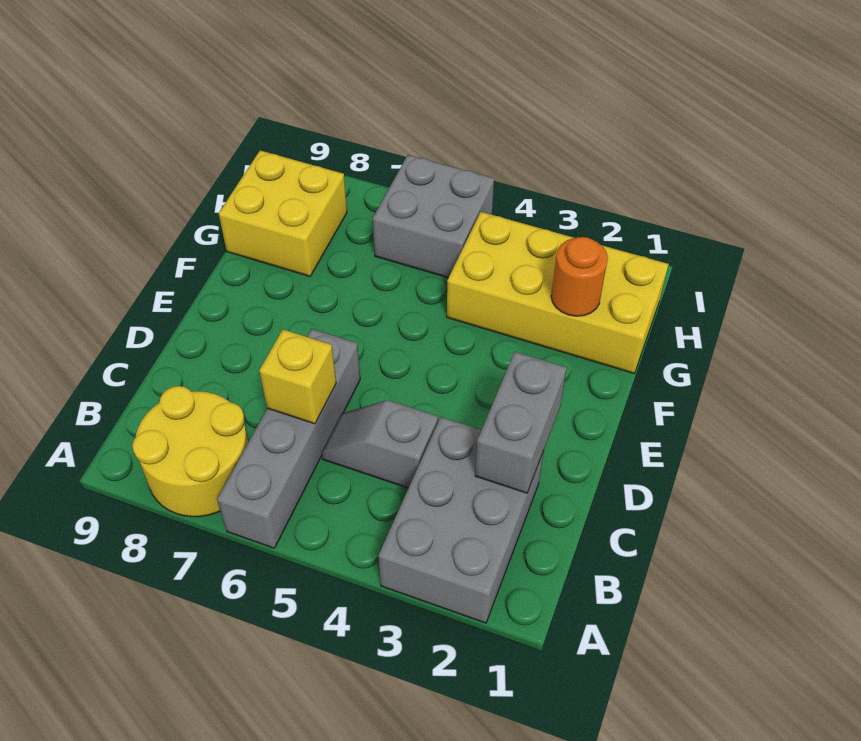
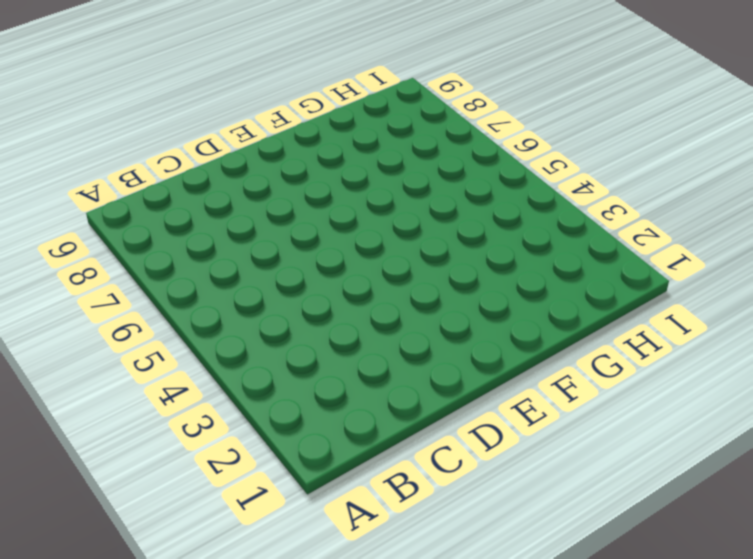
none -> grey brick A2:C3 level 1
none -> grey brick A6:D6 level 1

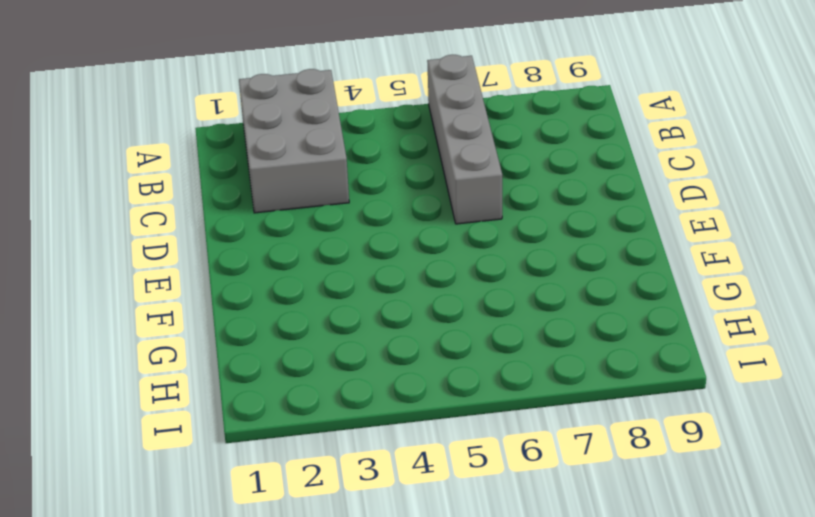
none -> yellow round brick A7:B8 level 1
none -> grey slope C4:C5 level 1 top 4

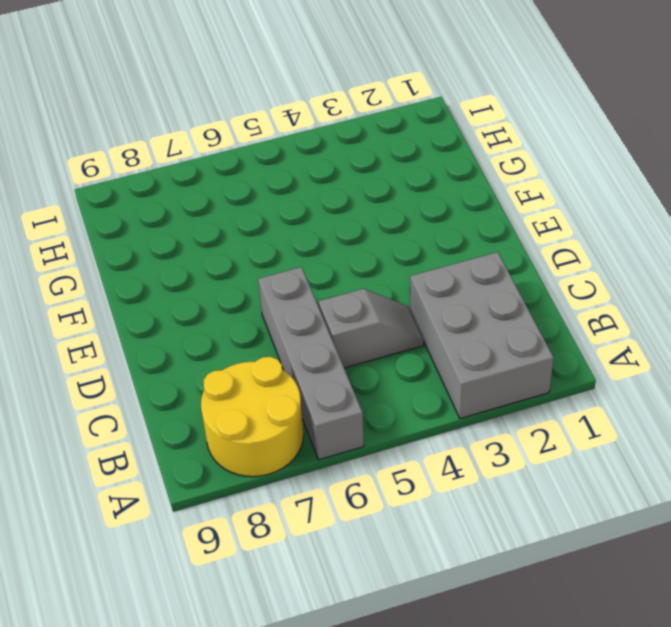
grey slope C4:C5 level 1 top 5 -> grey slope C4:C5 level 1 top 4
none -> yellow brick G1:H4 level 1
none -> yellow brick G8:H9 level 1

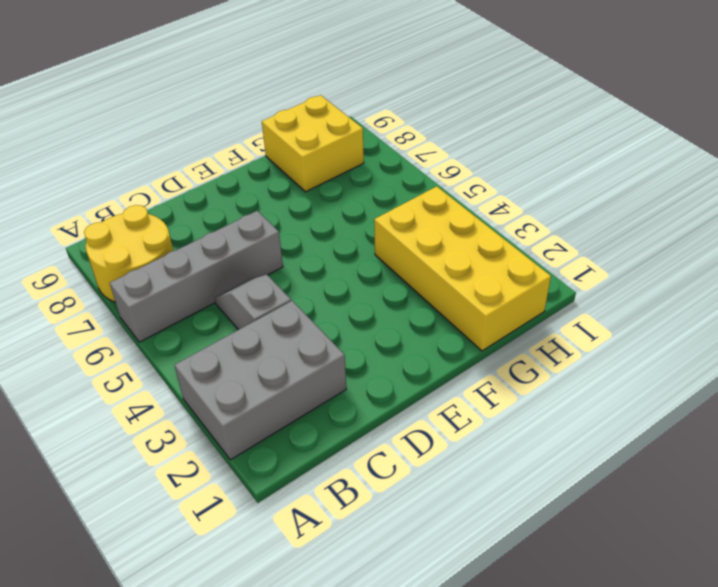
none -> grey brick H5:I6 level 1
none -> grey brick C2:D2 level 2

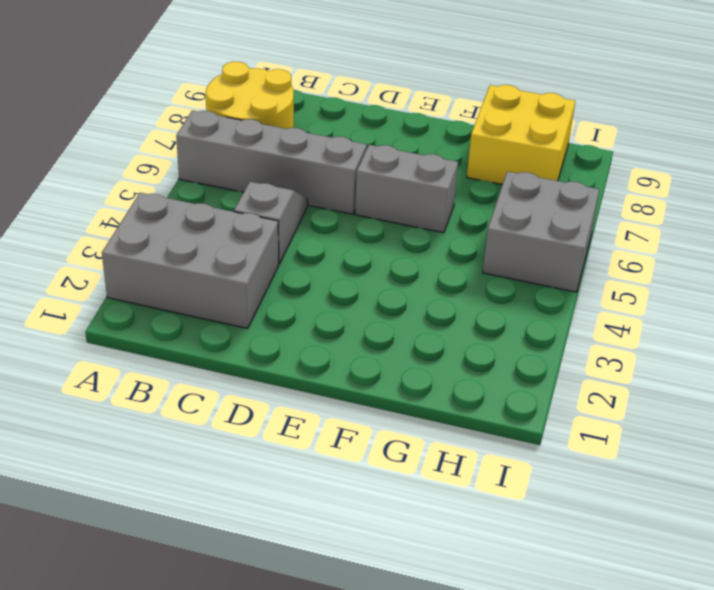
grey brick E6:F6 level 1 -> grey brick C2:D2 level 2
none -> yellow brick G1:H4 level 1
none -> yellow brick C6 level 2

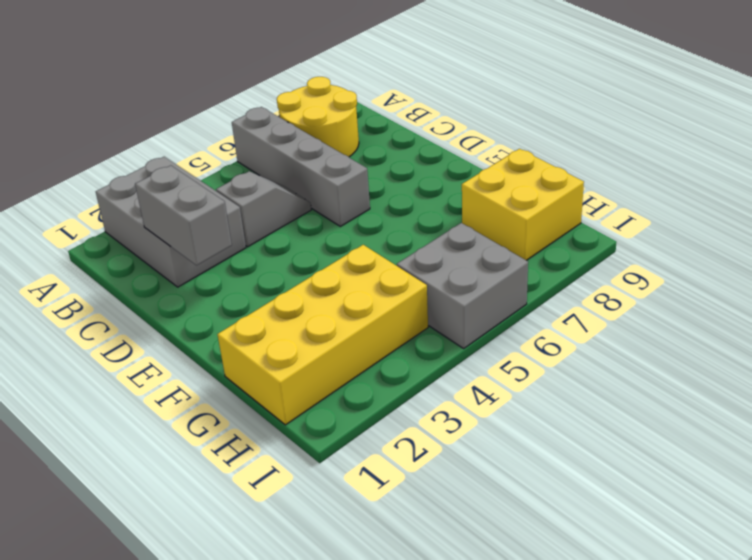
none -> yellow brick C6 level 2
none -> orange round brick G2 level 2

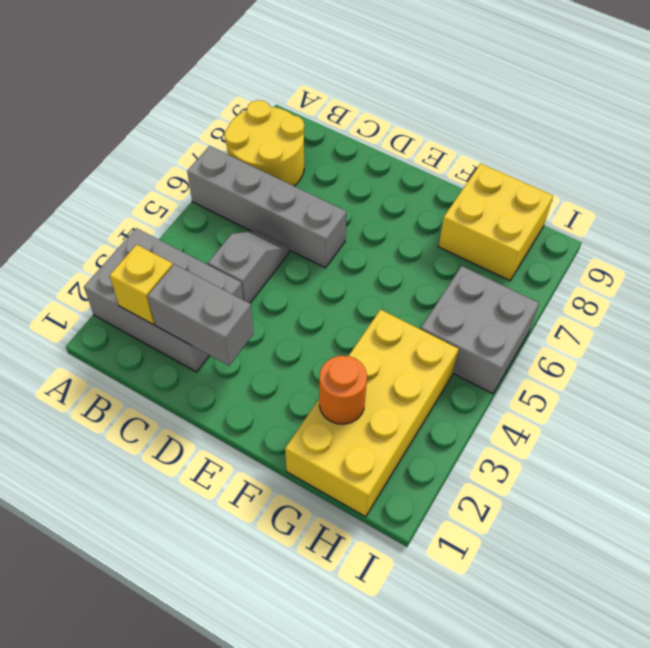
yellow brick B2 level 2 -> yellow brick C6 level 2

